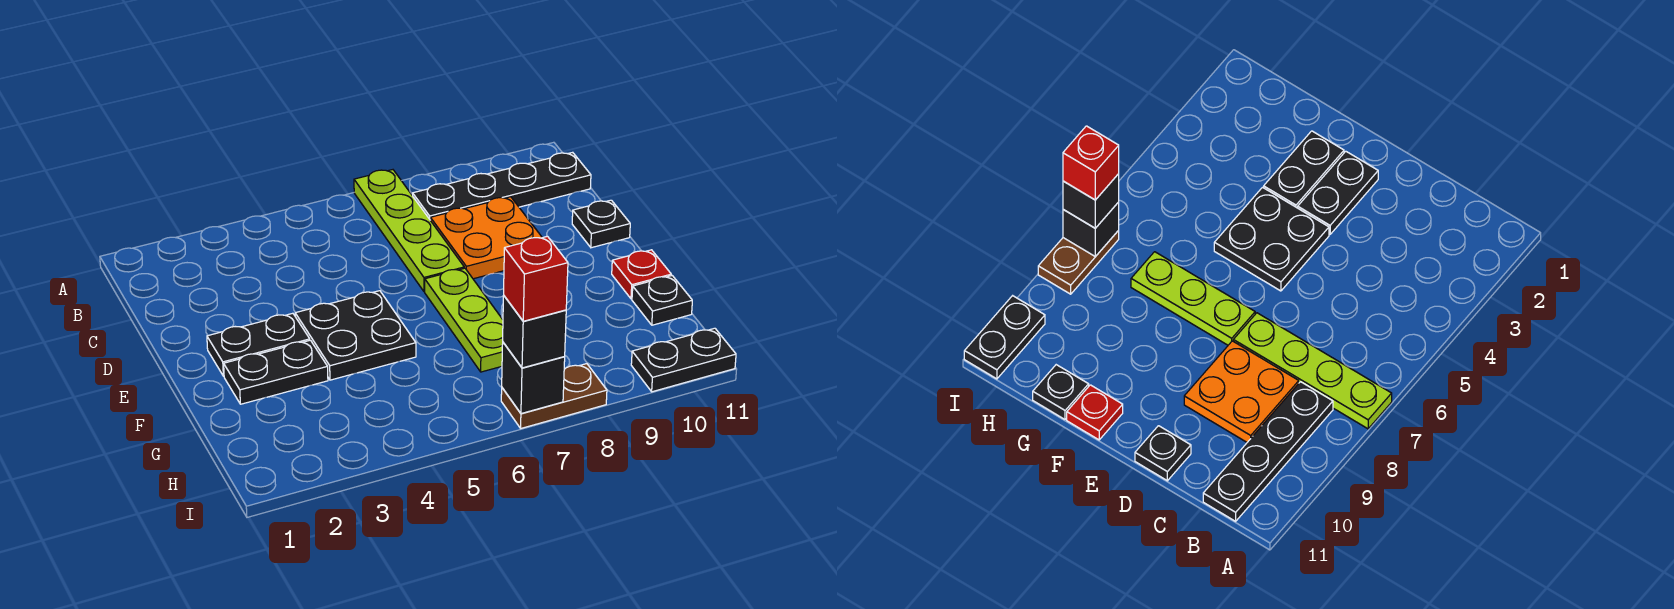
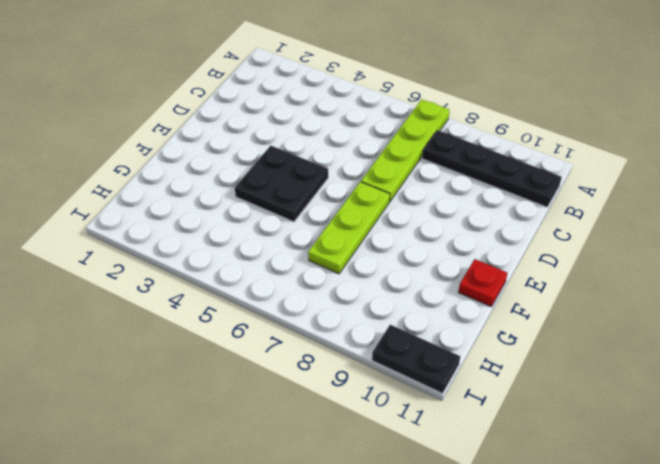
none -> orange plate C8:D9 level 1
none -> black plate D11 level 1
none -> black plate E2:E3 level 1

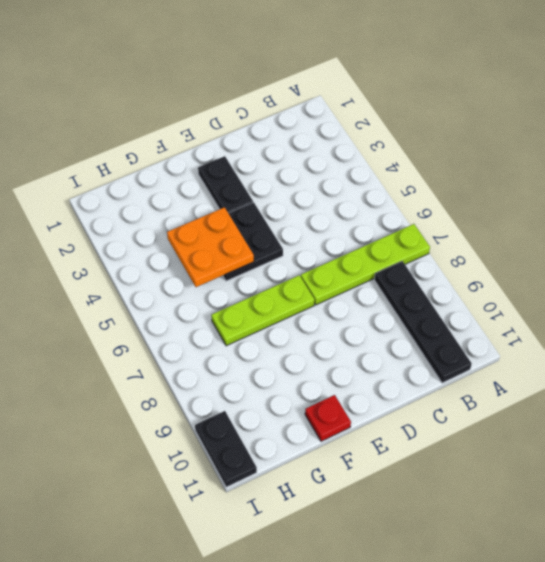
orange plate F4:G5 level 2 -> orange plate C8:D9 level 1
none -> black plate D11 level 1
none -> black plate F2:F3 level 1
none -> black plate G11 level 1

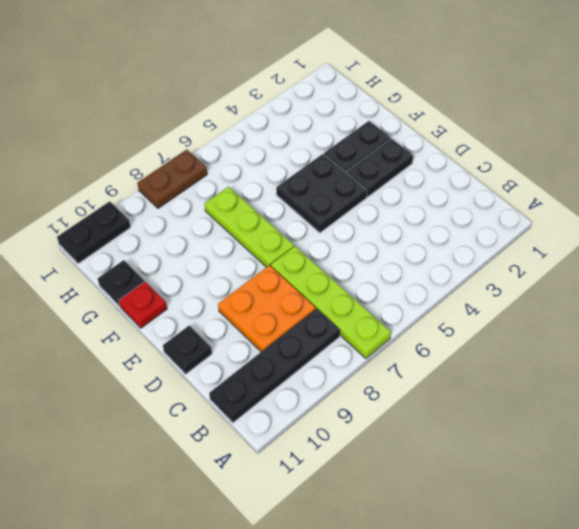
none -> black brick I7 level 2
none -> black brick I7 level 3
none -> red brick I7 level 4

